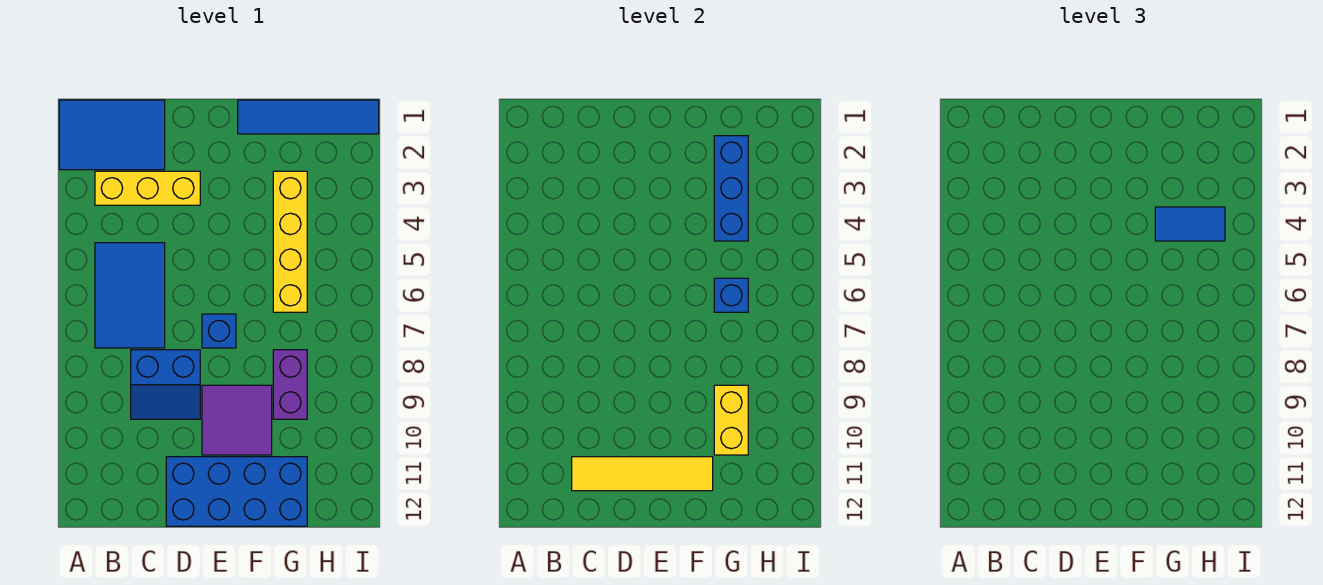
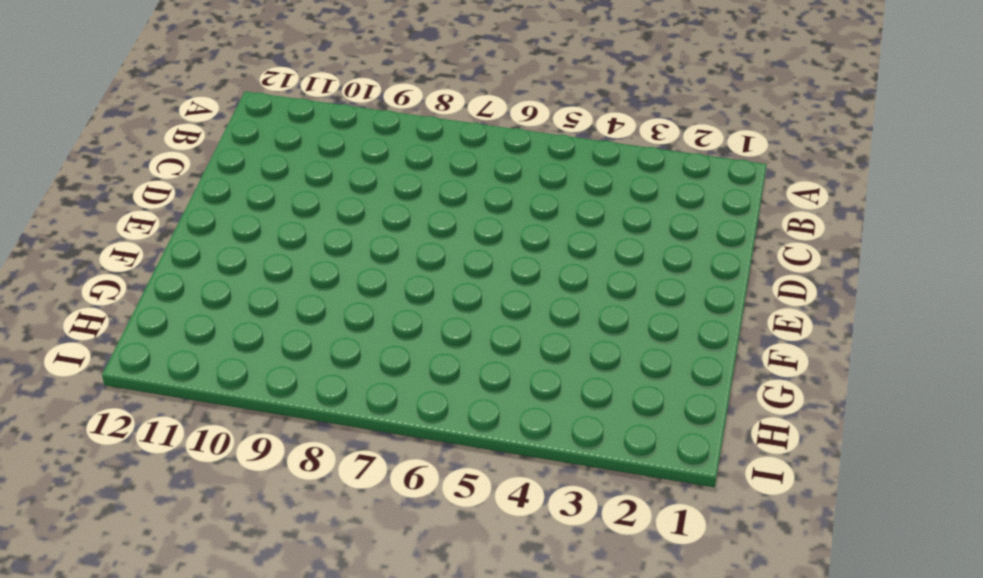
none -> blue tile A1:C2 level 1
none -> yellow brick B3:D3 level 1
none -> blue tile B5:C7 level 1

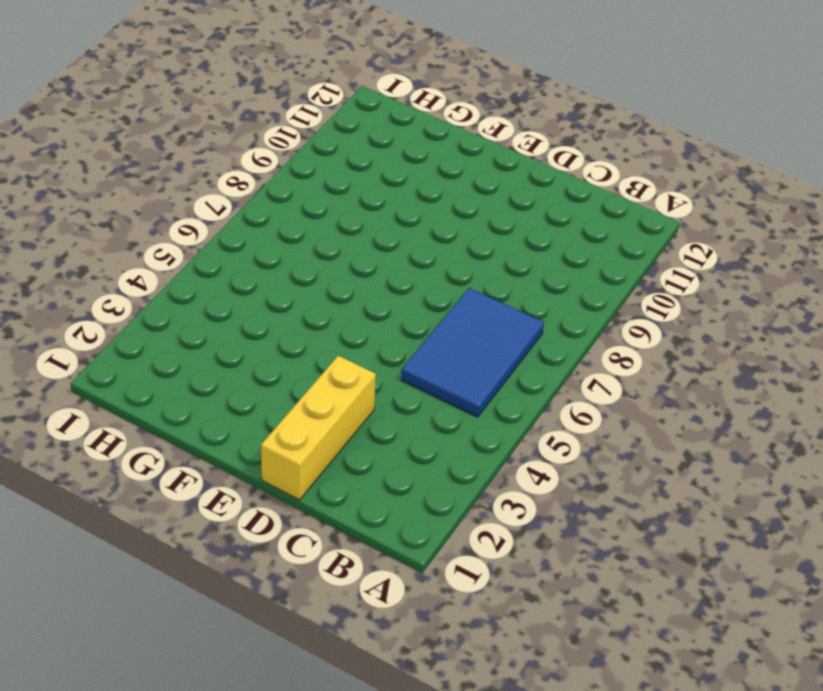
yellow brick D1:D3 level 1 -> yellow brick B3:D3 level 1
none -> blue tile A1:C2 level 1
none -> blue slope C8:D9 level 1 top 8
none -> blue brick D11:G12 level 1

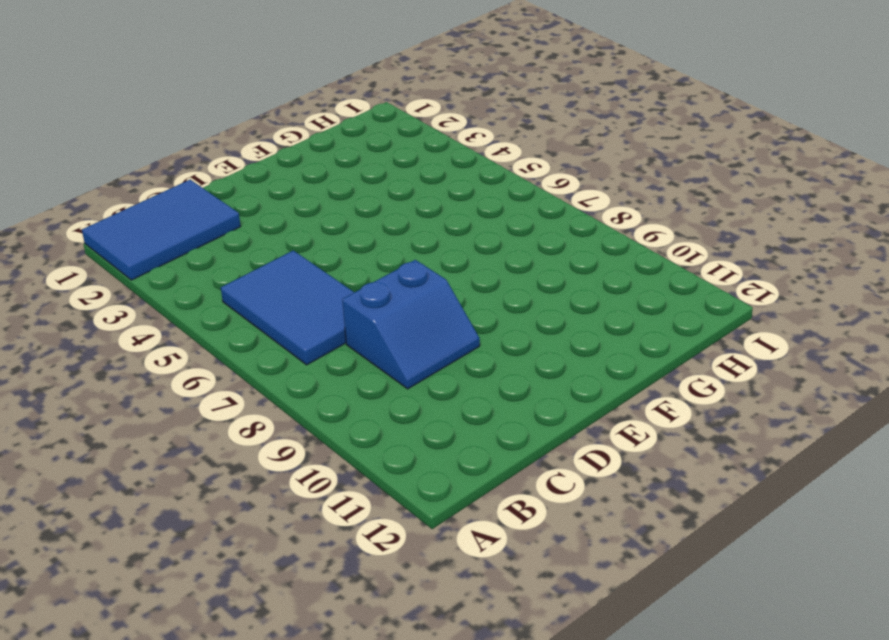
none -> yellow brick B3:D3 level 1
none -> blue brick D11:G12 level 1
none -> blue brick E7 level 1

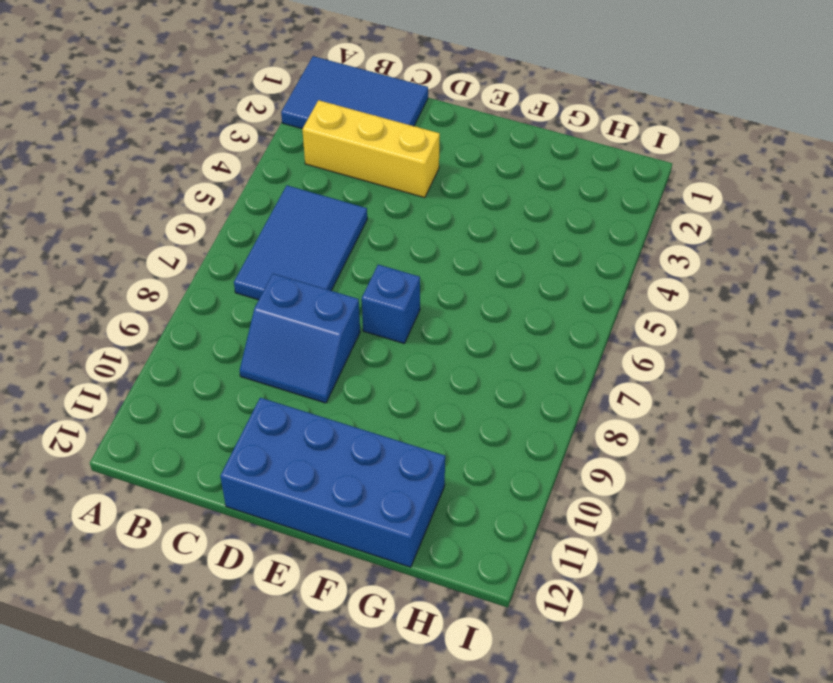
none -> purple tile E9:F10 level 1
none -> blue tile F1:I1 level 1
none -> yellow brick G3:G6 level 1

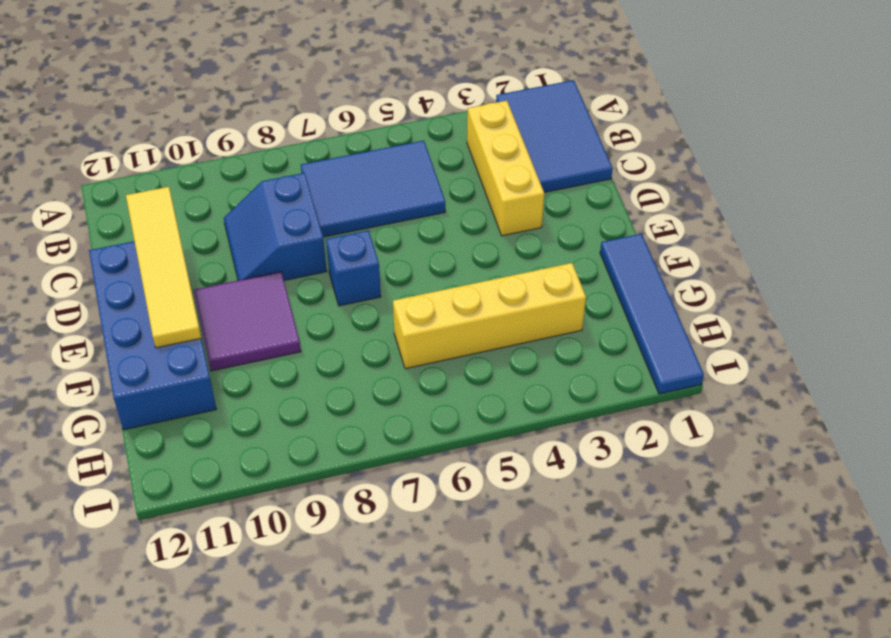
none -> purple brick G8:G9 level 1
none -> blue brick G2:G4 level 2
none -> blue brick G6 level 2

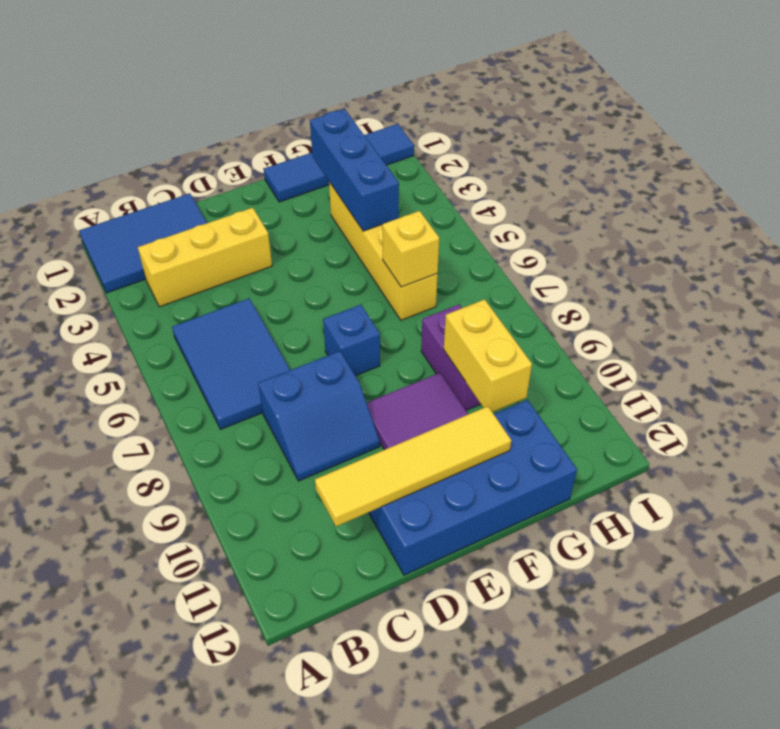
yellow brick G6 level 2 -> blue brick G6 level 2
none -> blue tile G4:H4 level 3

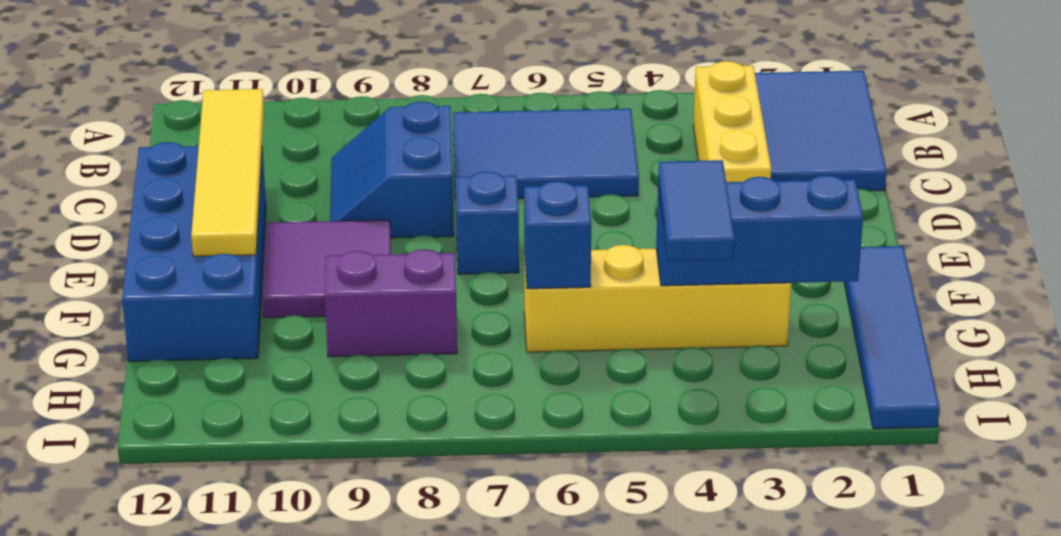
none -> yellow brick G9:G10 level 2

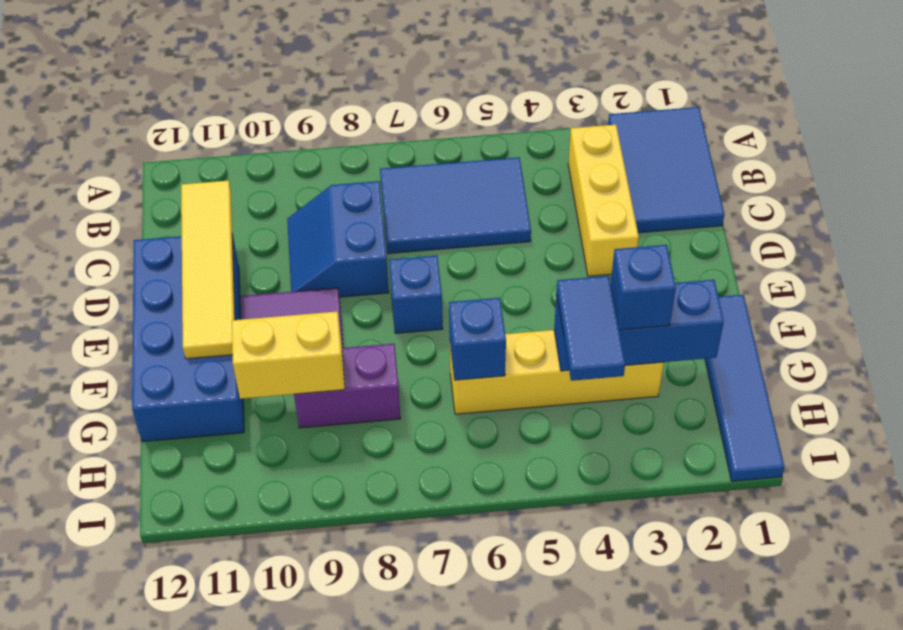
blue brick G3 level 3 -> none

